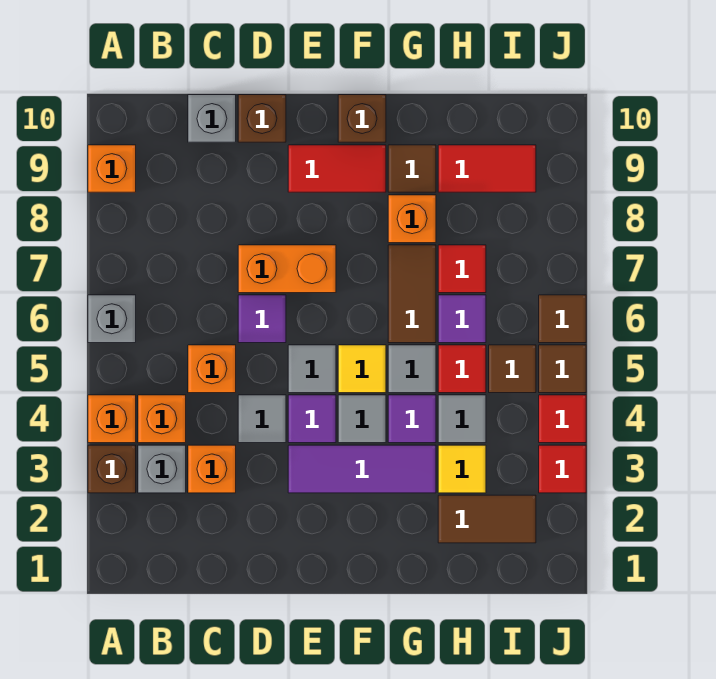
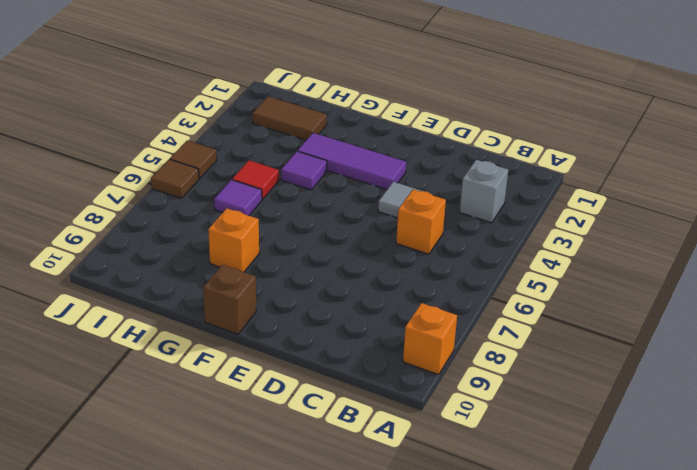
none -> brown brick A3 level 1
none -> orange brick A4 level 1
none -> grey brick A6 level 1
none -> orange brick B4 level 1

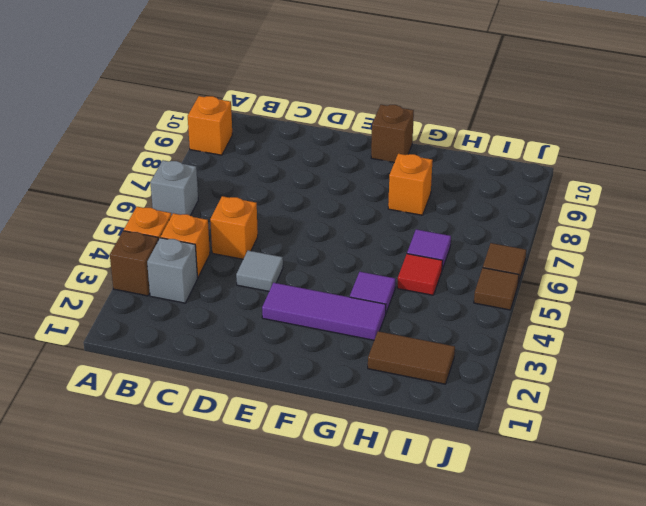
none -> orange brick C3 level 1
none -> grey brick C10 level 1
none -> purple tile D6 level 1
none -> orange brick D7:E7 level 1

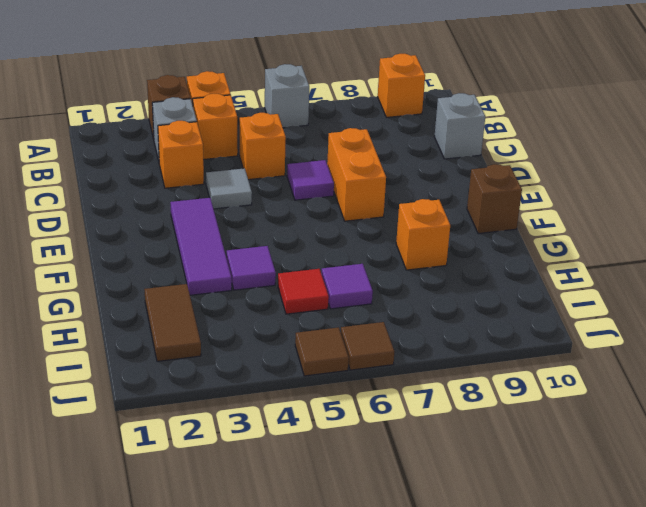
none -> brown brick D10 level 1
none -> purple tile E4 level 1
none -> grey tile E5 level 1
none -> red tile E9:F9 level 1

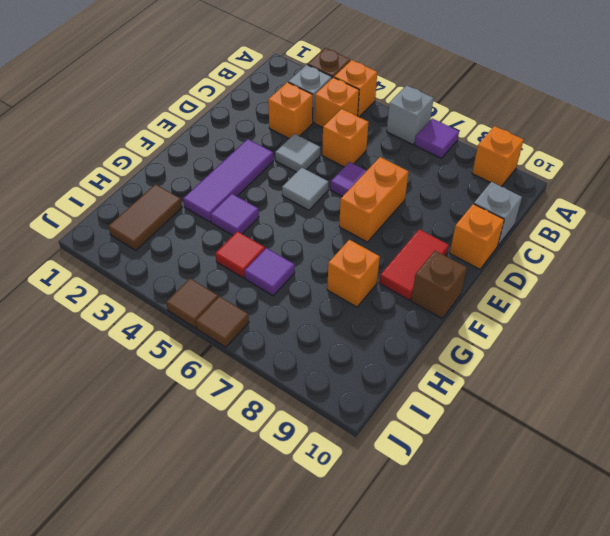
purple tile A7 level 1 -> purple tile E4 level 1
orange brick D10 level 1 -> brown brick D10 level 1
none -> grey tile F4 level 1
none -> yellow tile F5 level 1
none -> grey tile G5 level 1
none -> brown tile G6:G7 level 1

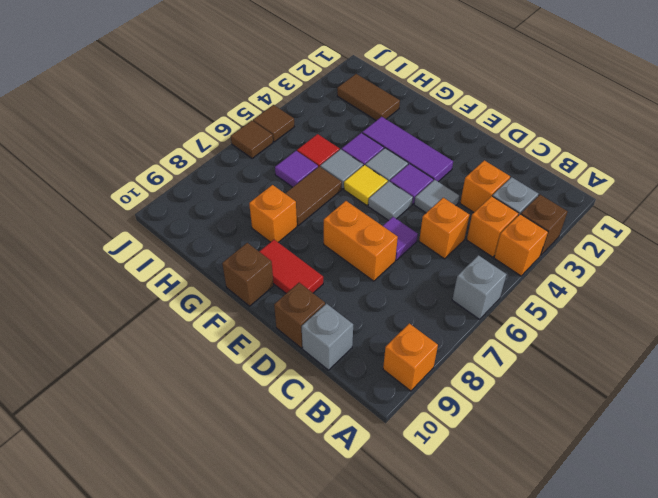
none -> brown tile G9 level 1
none -> yellow tile H3 level 1
none -> grey tile H4 level 1
none -> red tile H7 level 1

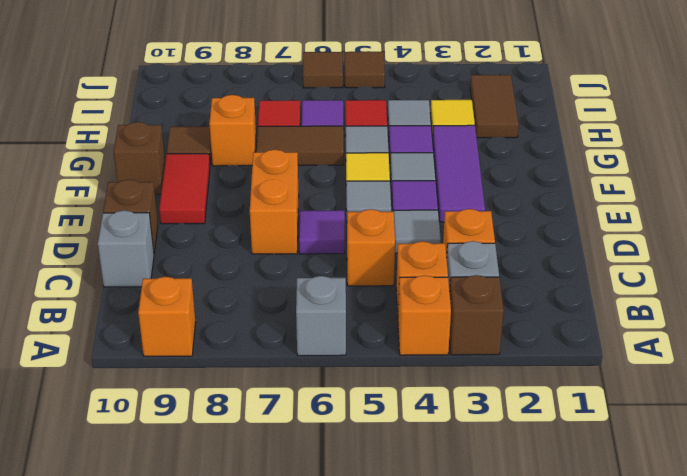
none -> red tile H9:I9 level 1
none -> brown tile I5 level 1
none -> red tile J3 level 1
none -> red tile J4 level 1

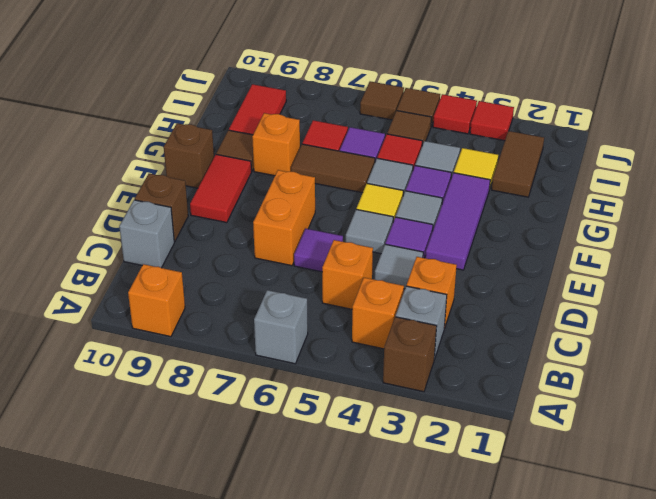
none -> orange brick A4 level 1

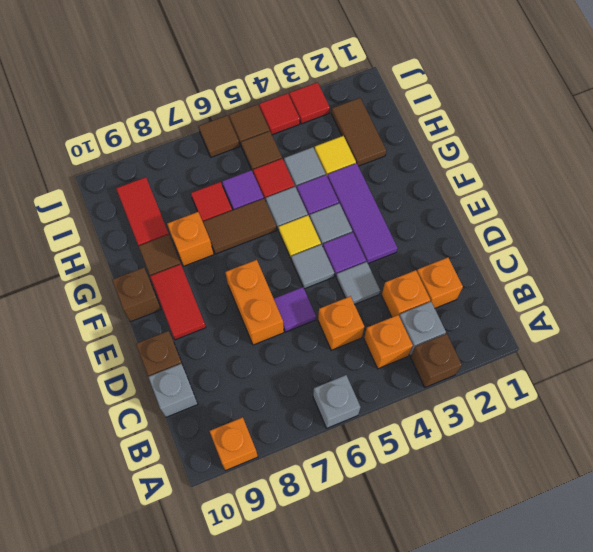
orange brick C2 level 1 -> orange brick A4 level 1

